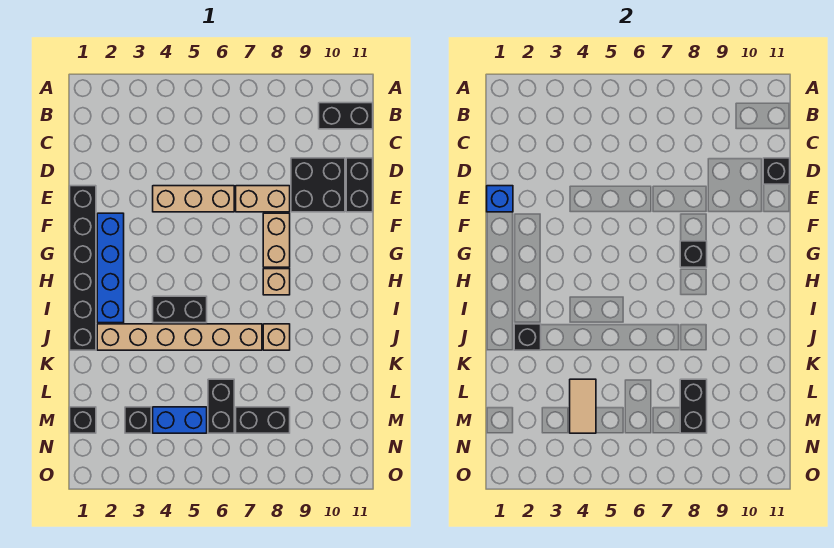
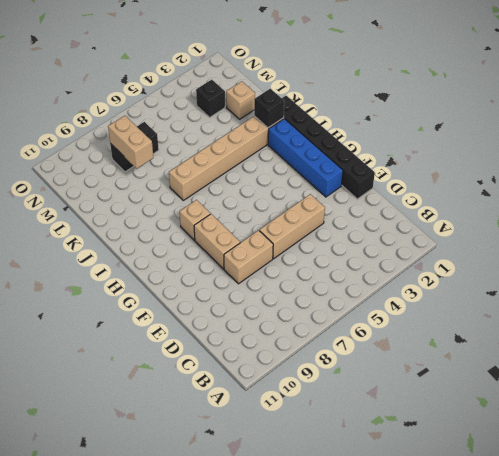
tan brick L2 level 1 -> tan brick J8 level 1
tan brick L8:M8 level 2 -> black brick L8:M8 level 2
none -> black brick B10:B11 level 1
none -> black brick D9:E10 level 1
none -> black brick D11:E11 level 1

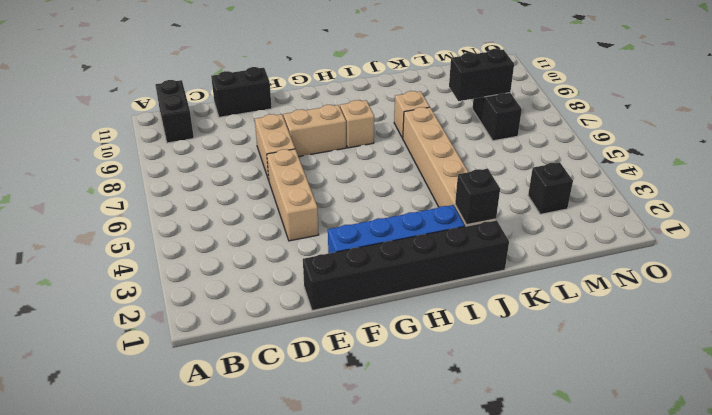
none -> black brick D9:E10 level 1
none -> black brick I4:I5 level 1
none -> black brick L6:M6 level 1

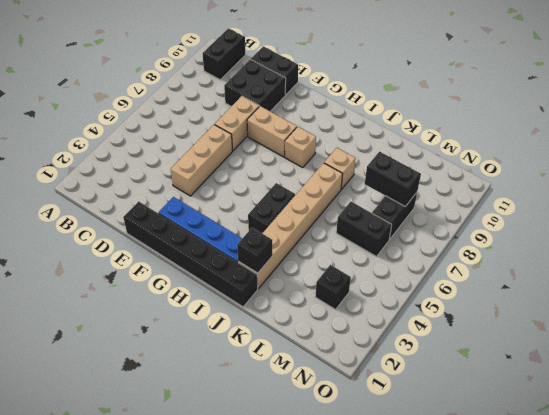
none -> black brick M1 level 1
none -> blue brick M4:M5 level 1
none -> black brick D11 level 2

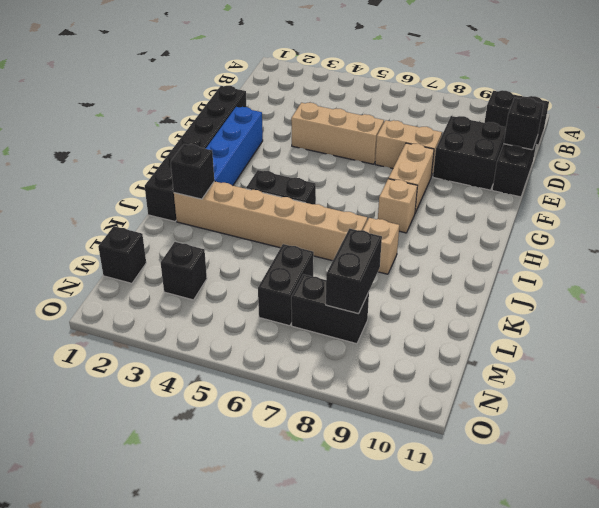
none -> blue brick M4:M5 level 1
none -> blue brick E1 level 2
none -> black brick G8 level 2

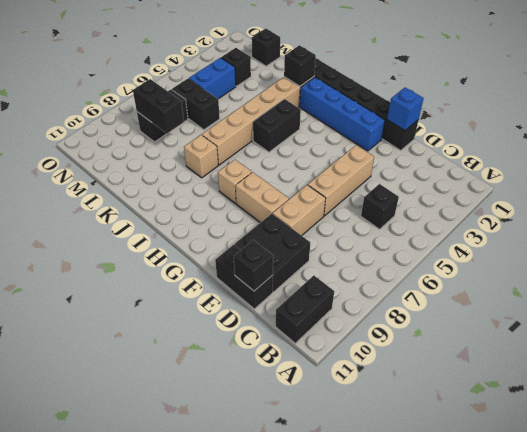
black brick C5 level 1 -> black brick G8 level 2
none -> tan tile L4:M4 level 2

